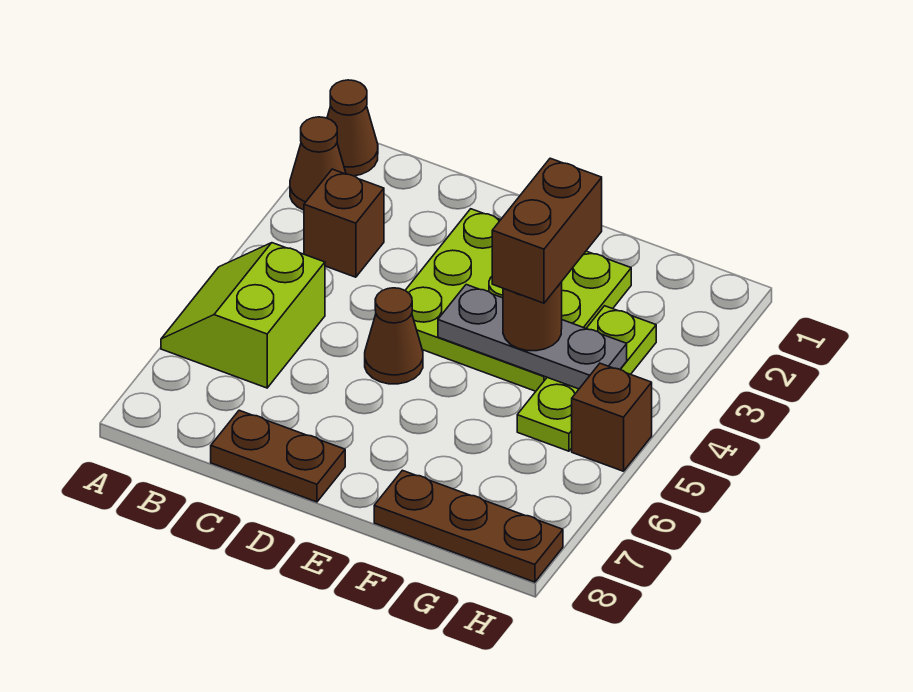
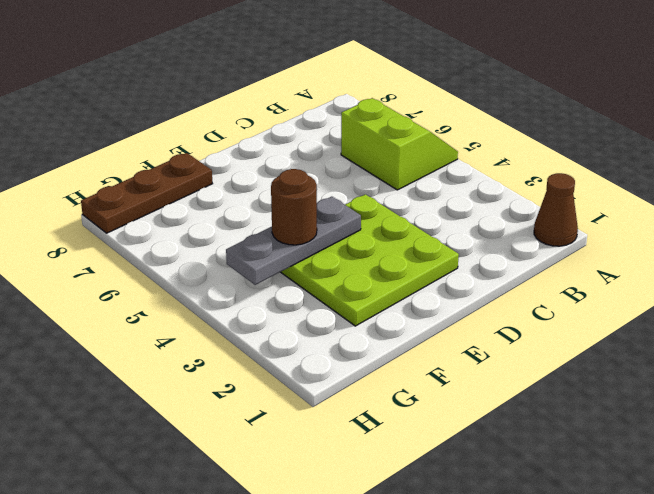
none -> brown cone A2 level 1
none -> brown brick B3 level 1
none -> brown plate C8:D8 level 1

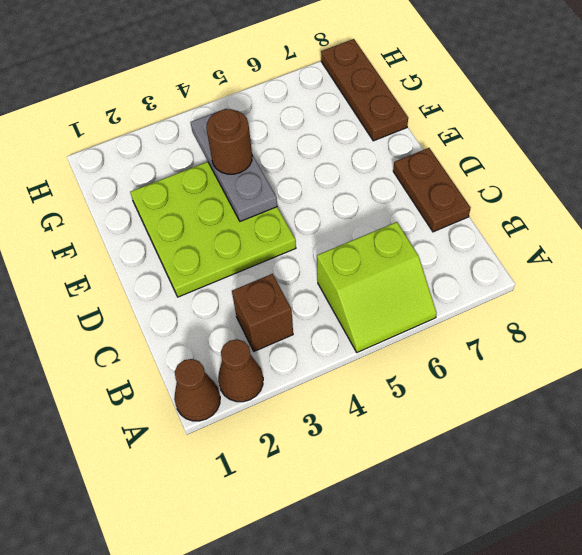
none -> brown cone D5 level 1
none -> lime plate G3:G5 level 1
none -> brown brick H5 level 1

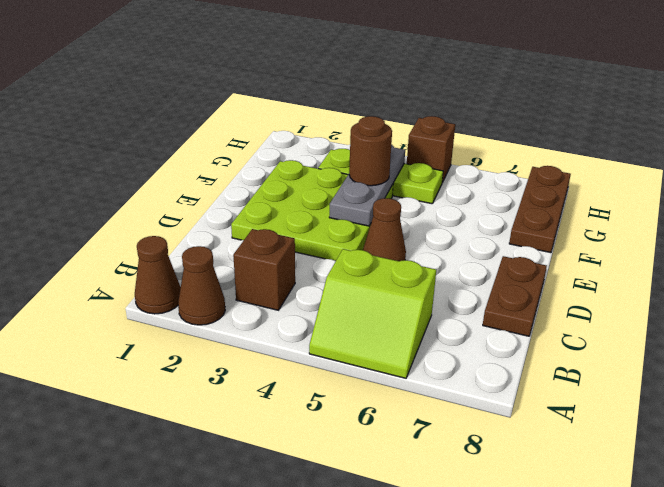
none -> brown brick F3:F4 level 4

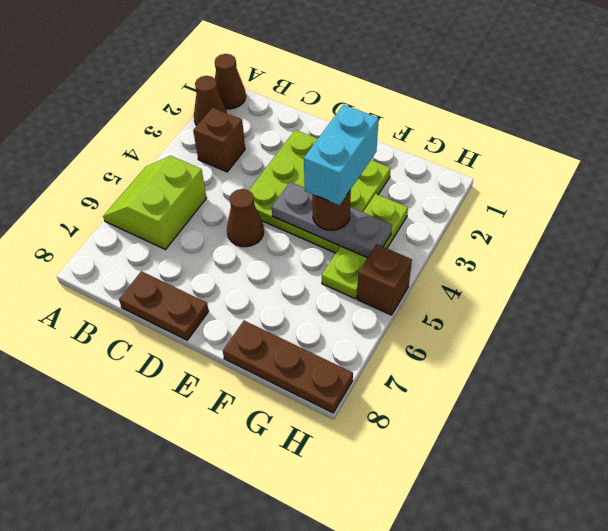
cyan brick F3:F4 level 4 -> brown brick F3:F4 level 4

